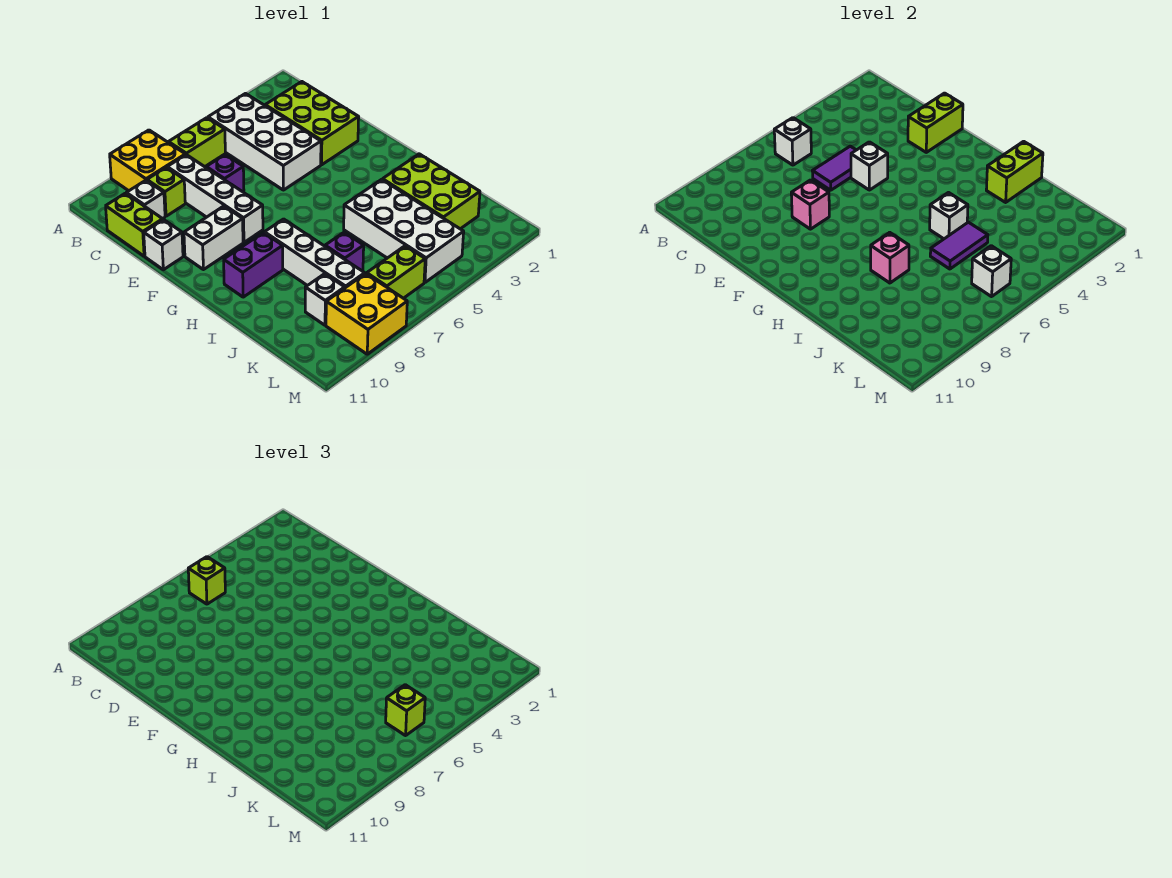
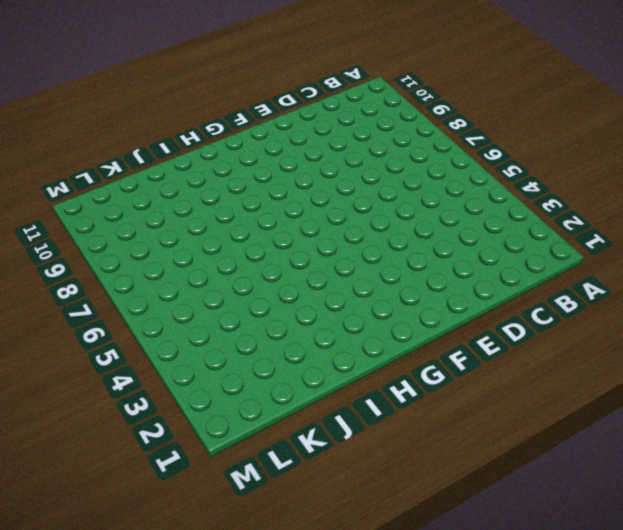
none -> yellow brick A8:B9 level 1
none -> white brick B4:E5 level 1
none -> lime brick B6:B7 level 1
none -> lime brick C2:E3 level 1

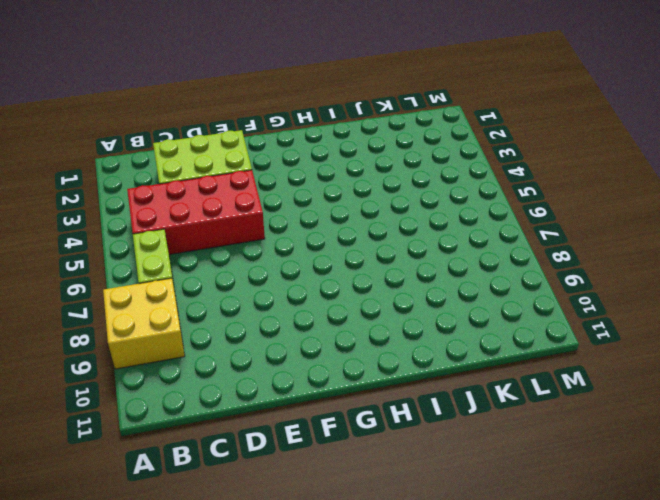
red brick B4:E5 level 1 -> white brick B4:E5 level 1
none -> white brick C8:F8 level 1
none -> lime brick C9 level 1
none -> white brick C10 level 1
none -> lime brick C11:D11 level 1

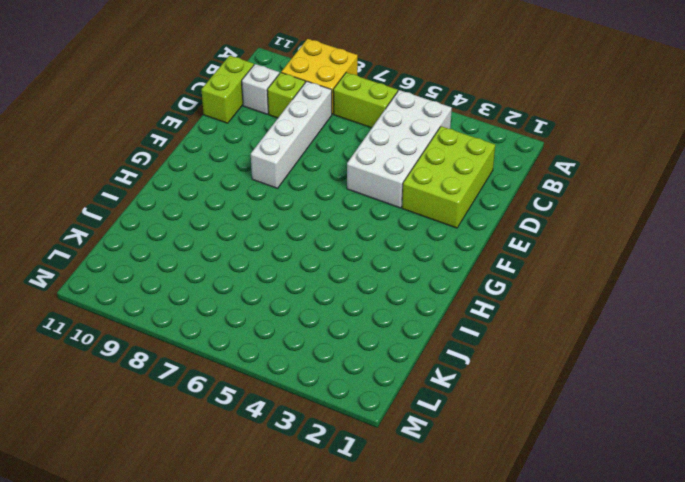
none -> purple brick D7 level 1
none -> white brick E11 level 1
none -> white brick F9:F10 level 1
none -> white brick H8:K8 level 1

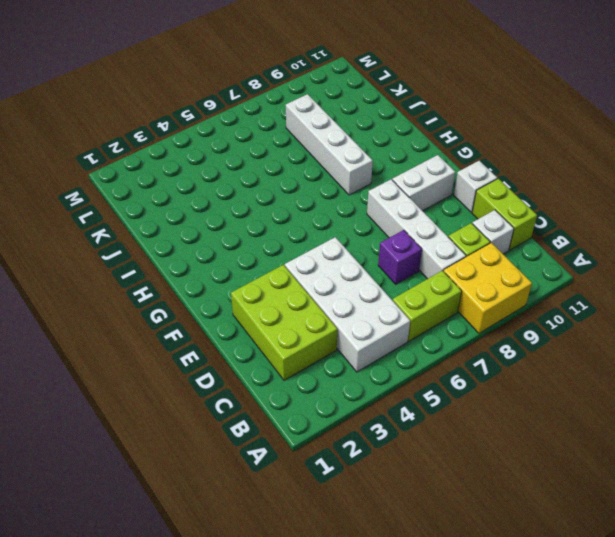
none -> purple brick H9:H10 level 1
none -> lime brick I2:K3 level 1
none -> white brick I4:L5 level 1
none -> purple brick J7 level 1

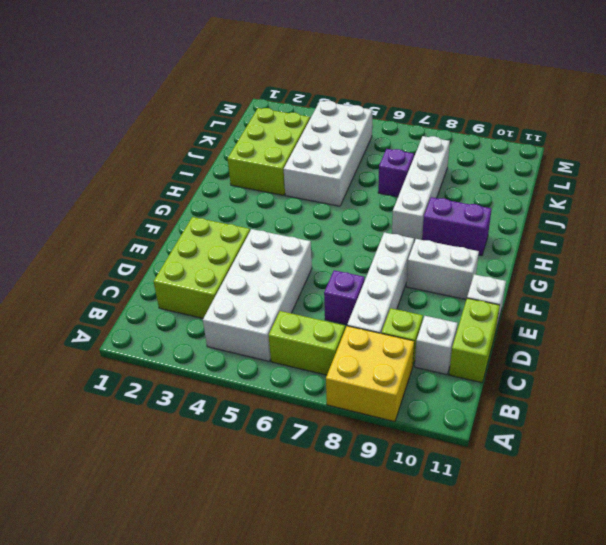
none -> white brick K9 level 1
none -> lime brick L6:L7 level 1
none -> yellow brick L8:M9 level 1
none -> white brick B6 level 2

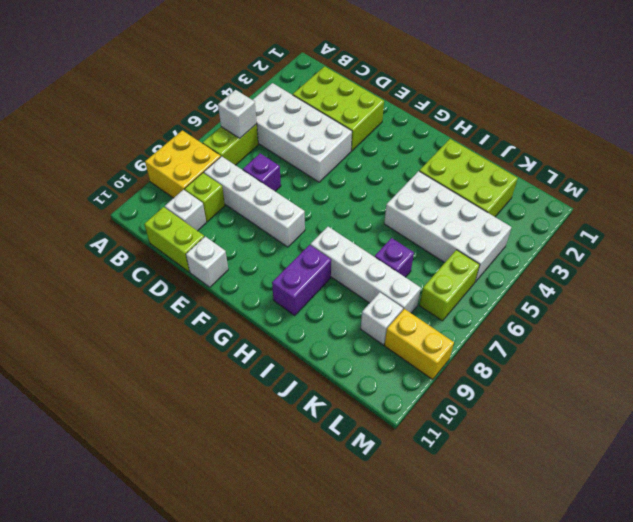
yellow brick L9:M9 level 1 -> yellow brick L8:M9 level 1
none -> white brick F9:F10 level 1
none -> purple tile D5:D6 level 2
none -> lime brick E1:E2 level 2
none -> white brick E5 level 2

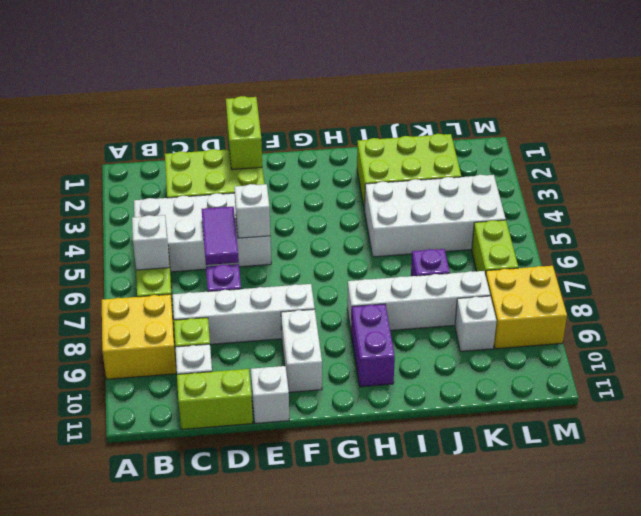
none -> pink brick E8 level 2
none -> lime brick I1:I2 level 2
none -> white brick I5 level 2
none -> pink brick I8 level 2

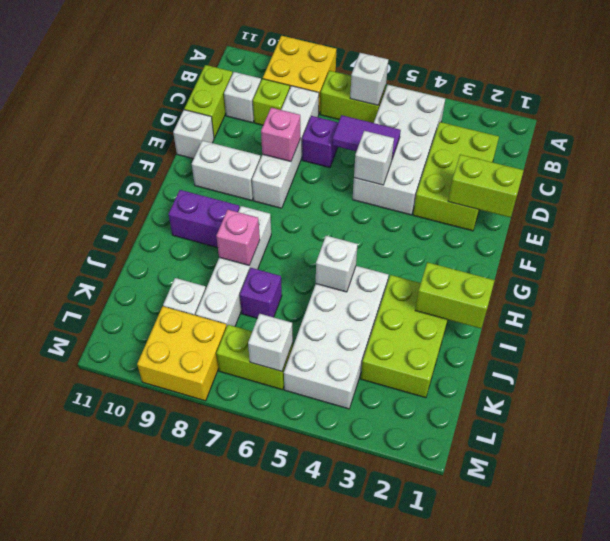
none -> purple tile J5:J6 level 2
none -> lime brick B6 level 3
none -> lime brick L6 level 3

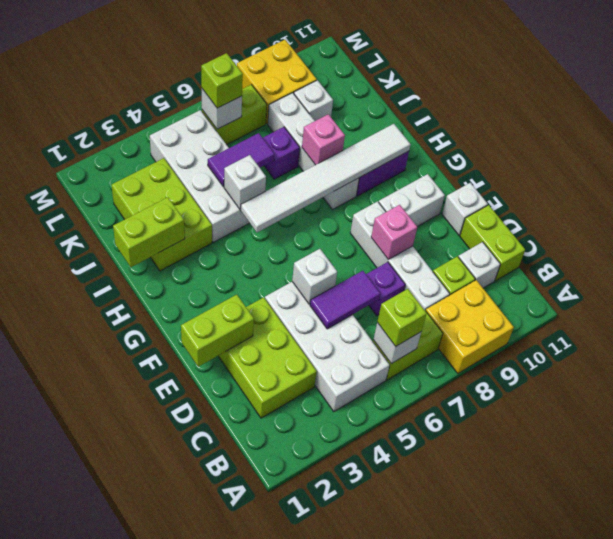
white tile H5:H10 level 2 -> none

